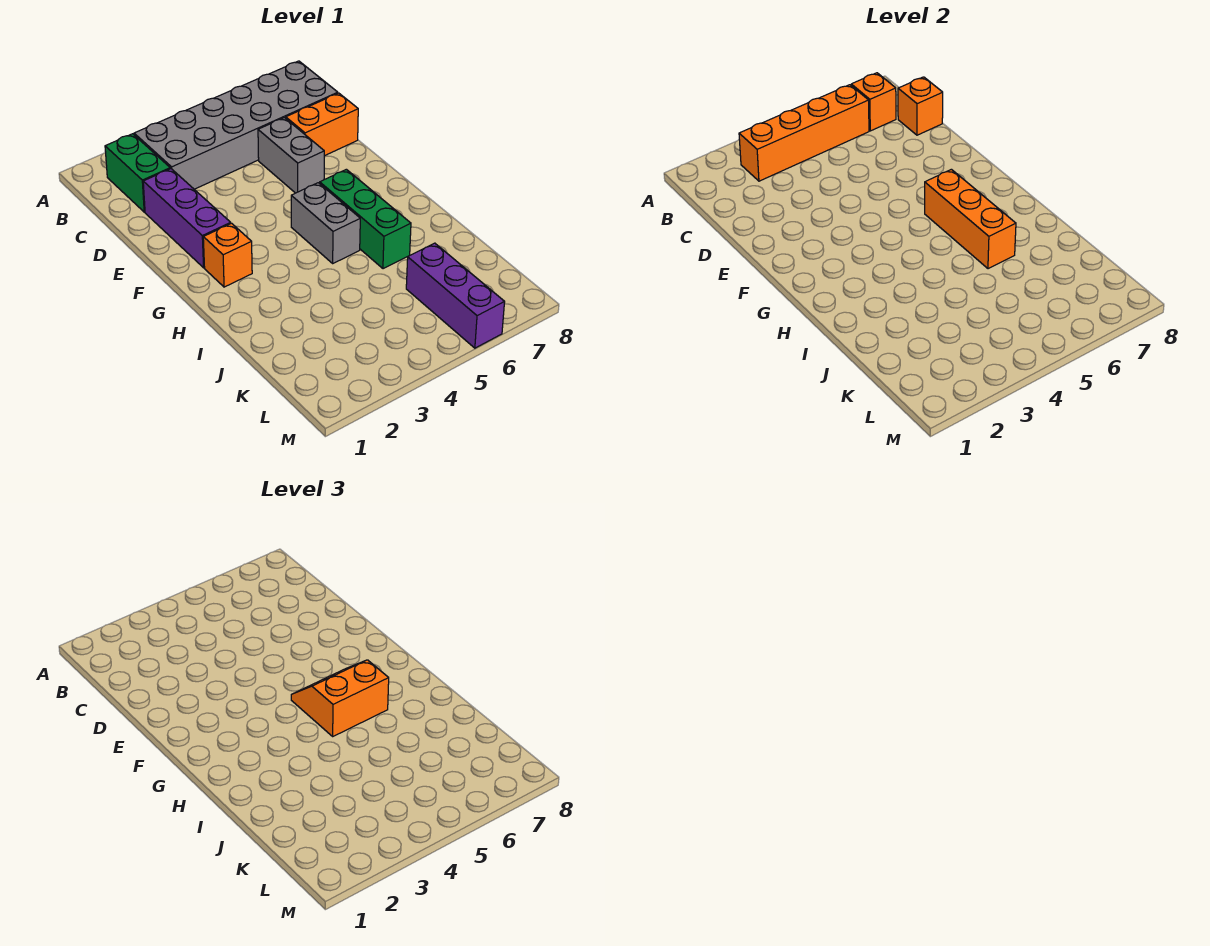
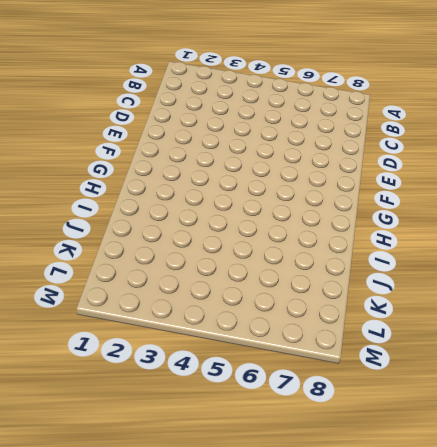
none -> green brick B2:C2 level 1
none -> grey brick B3:C8 level 1
none -> purple brick D2:F2 level 1

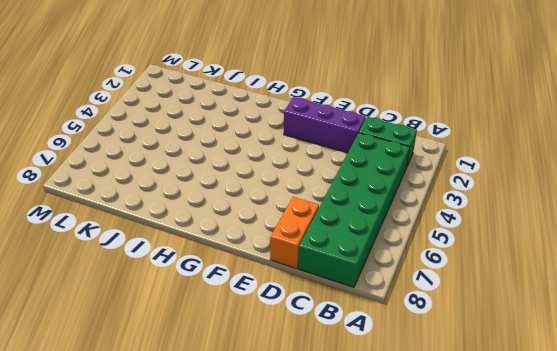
green brick B3:C8 level 1 -> grey brick B3:C8 level 1
none -> grey brick D6:E6 level 1
none -> orange brick G2 level 1
none -> grey brick G5:H5 level 1

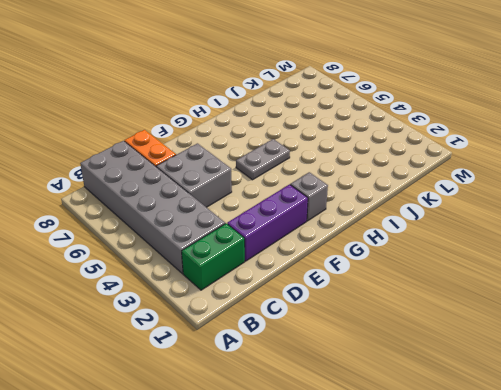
grey brick D5:E6 level 1 -> grey brick D6:E6 level 1
grey brick G2 level 1 -> orange brick G2 level 1
grey plate G5:H5 level 1 -> grey brick G5:H5 level 1
none -> green brick G6:I6 level 1
none -> purple brick K6:M6 level 1
none -> orange brick B3:B6 level 2

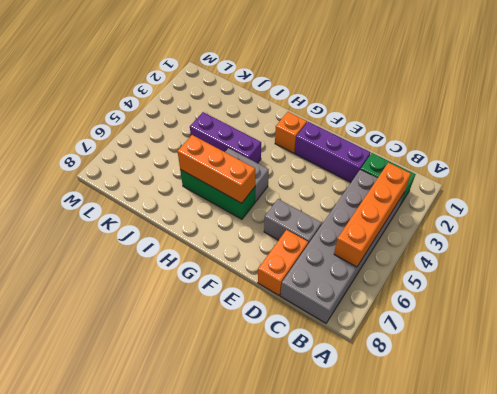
purple brick H4:J4 level 1 -> purple brick K6:M6 level 1
none -> orange brick B7 level 2
none -> orange brick C8 level 2
none -> orange slope G5:H6 level 3 top H

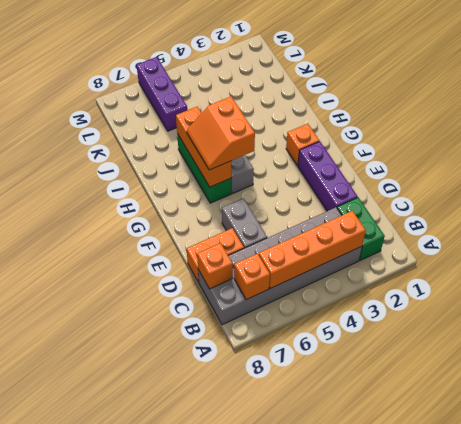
orange slope G5:H6 level 3 top 5 -> orange slope G5:H6 level 3 top H

